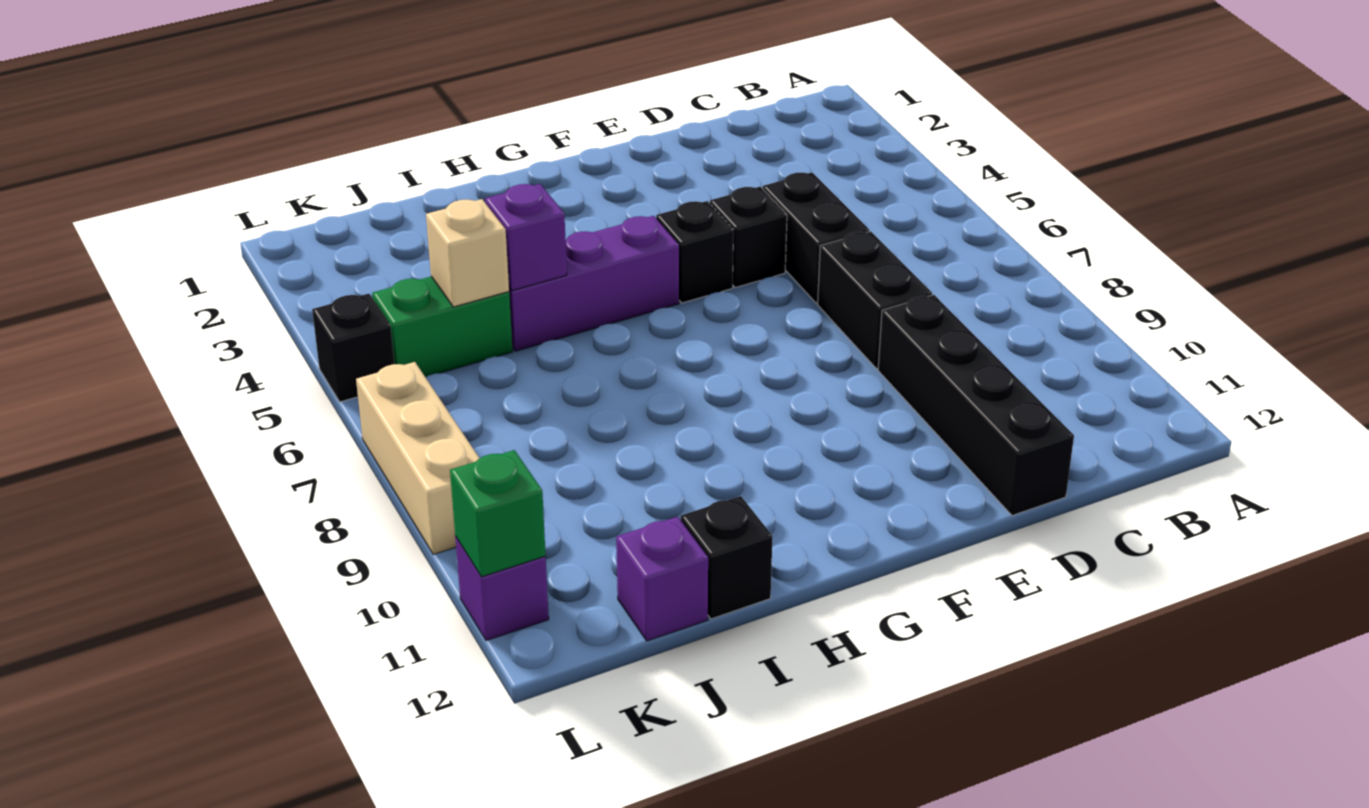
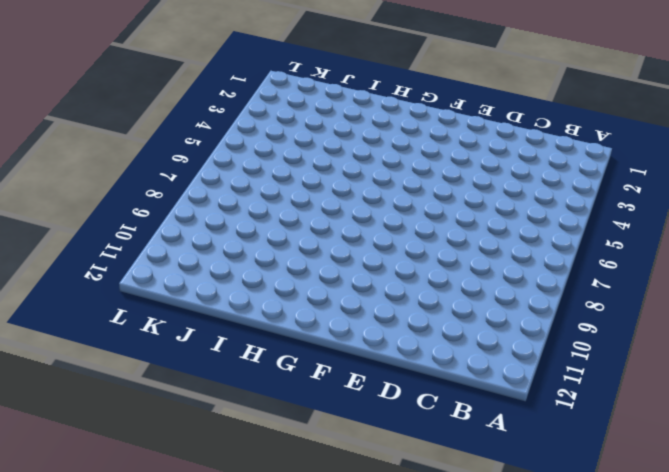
none -> black brick D5:D6 level 1
none -> black brick D7:D8 level 1
none -> black brick D9:D12 level 1

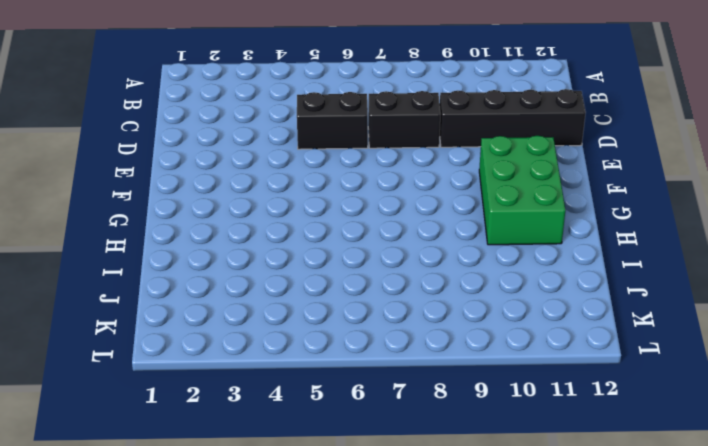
green brick F10:H11 level 1 -> none
none -> black brick E5 level 1
none -> black brick F5 level 1
none -> purple brick G5:I5 level 1

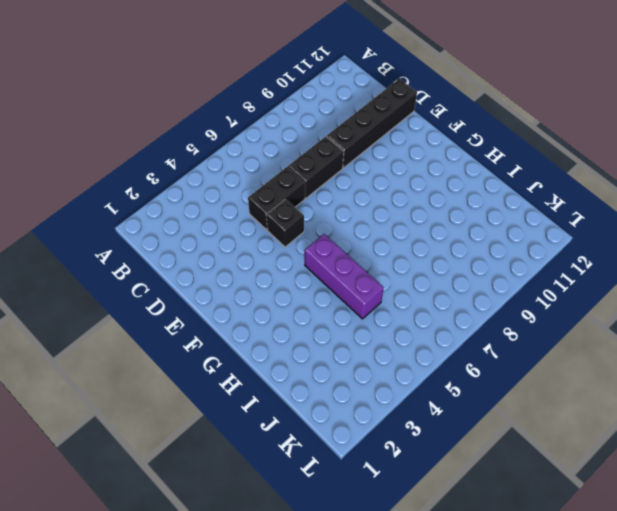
none -> black brick F5 level 1
none -> black brick I12 level 1
none -> green brick J5:K5 level 1

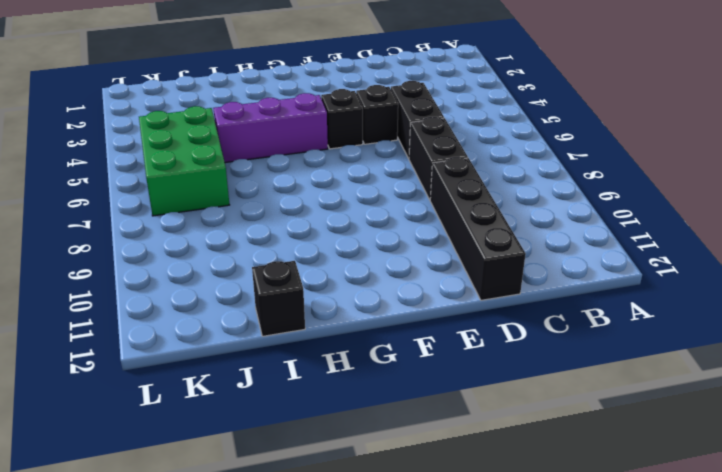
green brick J5:K7 level 1 -> green brick J5:K5 level 1
none -> purple brick J12 level 1
none -> black brick L5 level 1
none -> tan brick L7:L9 level 1

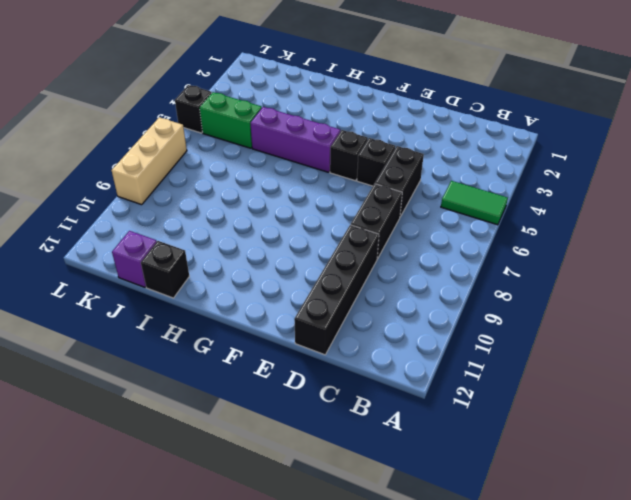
green tile A5:B5 level 1 -> none
none -> purple brick L11 level 1
none -> purple brick I5 level 2
none -> tan brick J5 level 2

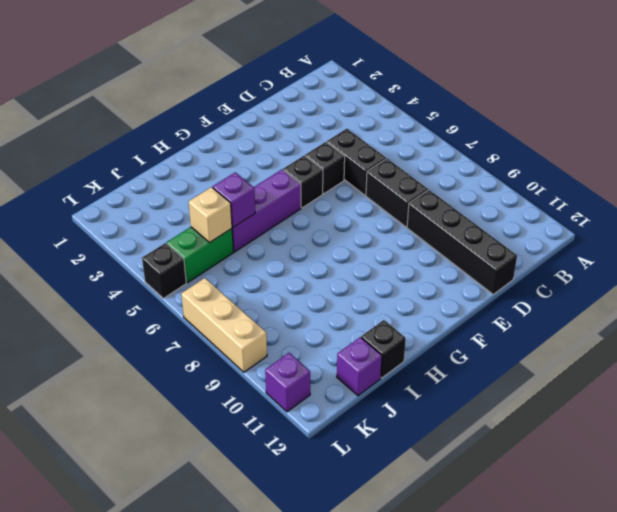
none -> green brick L11 level 2

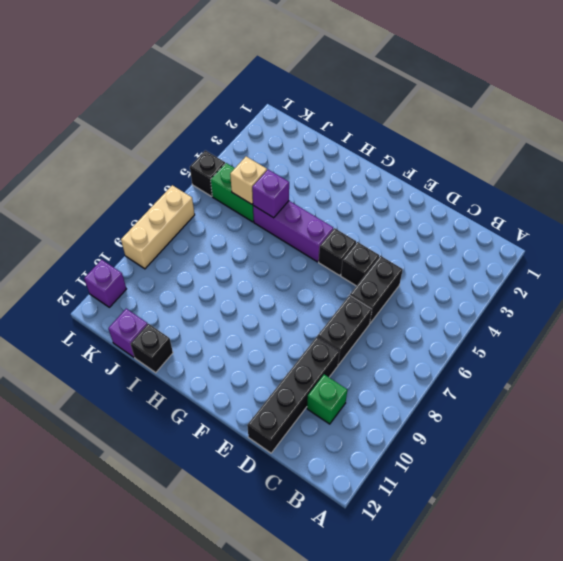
green brick C10 level 1 -> green brick L11 level 2

